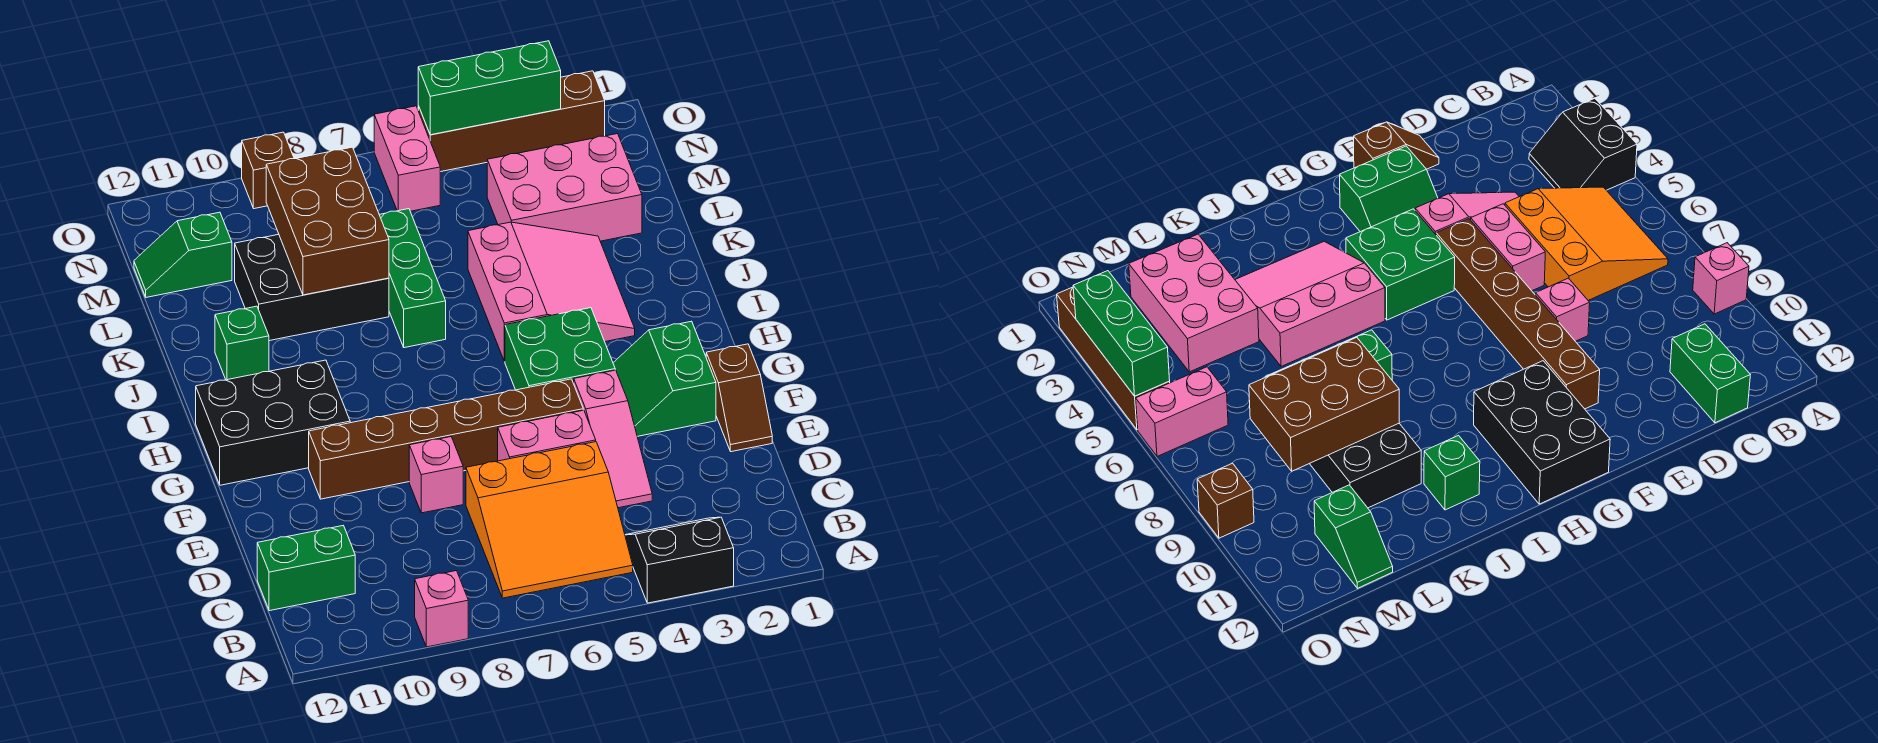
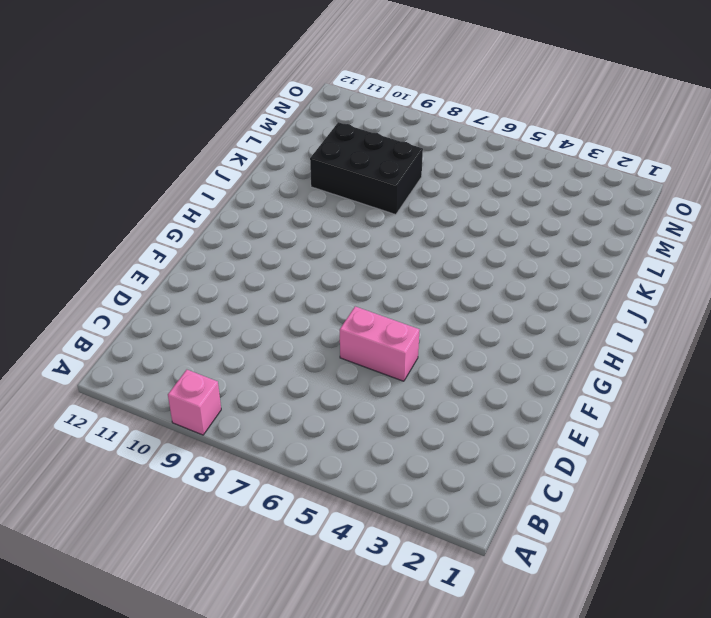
none -> black slope A3:B4 level 1 top A
none -> orange slope B5:D7 level 1 top D
none -> green brick C11:C12 level 1

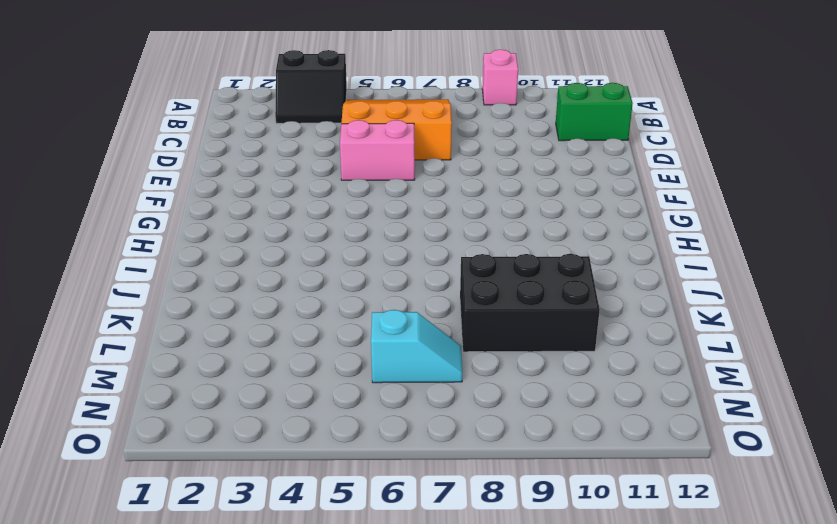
cyan slope M6:M7 level 1 top 6 -> none
none -> pink slope D4:F4 level 1 top F
none -> brown slope E1:F1 level 1 top F
none -> pink brick E8 level 1

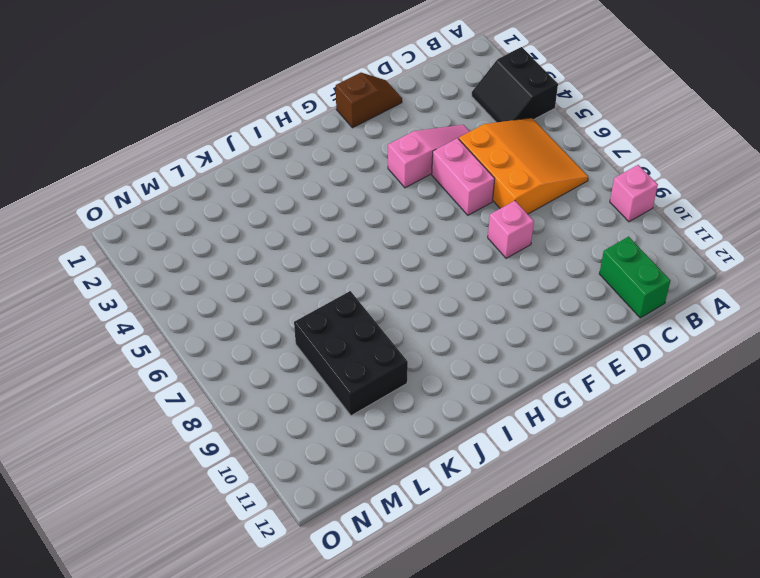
none -> green slope F2:G3 level 1 top 2
none -> brown brick F5:F10 level 1
none -> green brick G4:H5 level 1

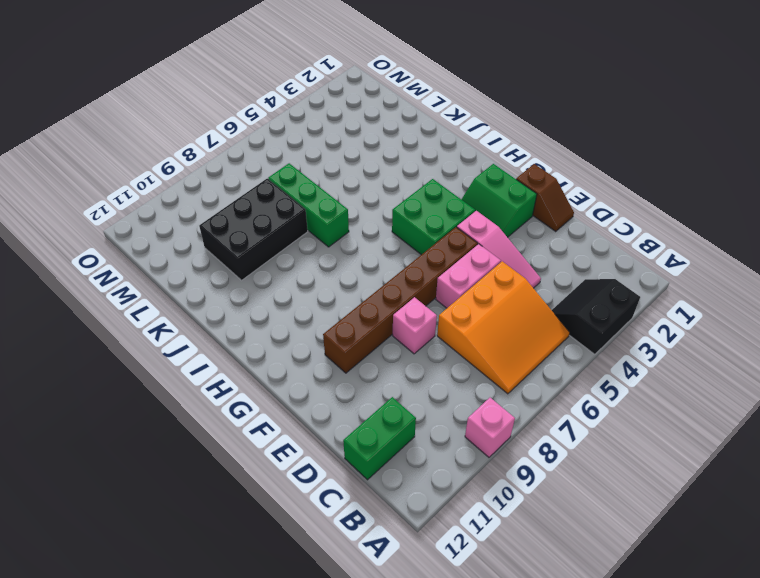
none -> black brick G10:H12 level 1
none -> pink slope I3:K5 level 1 top 5
none -> green brick J11 level 1

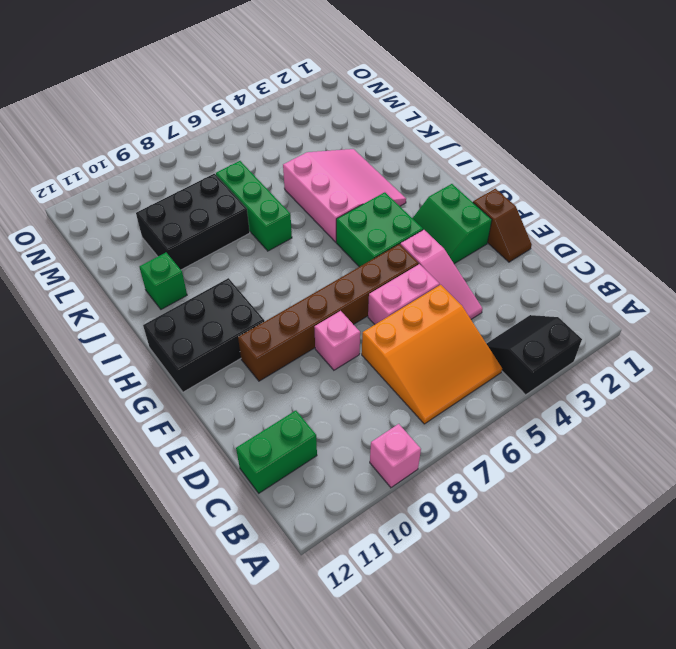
none -> pink brick L2:M4 level 1
none -> green slope M11:M12 level 1 top 11
none -> pink brick N6:O6 level 1

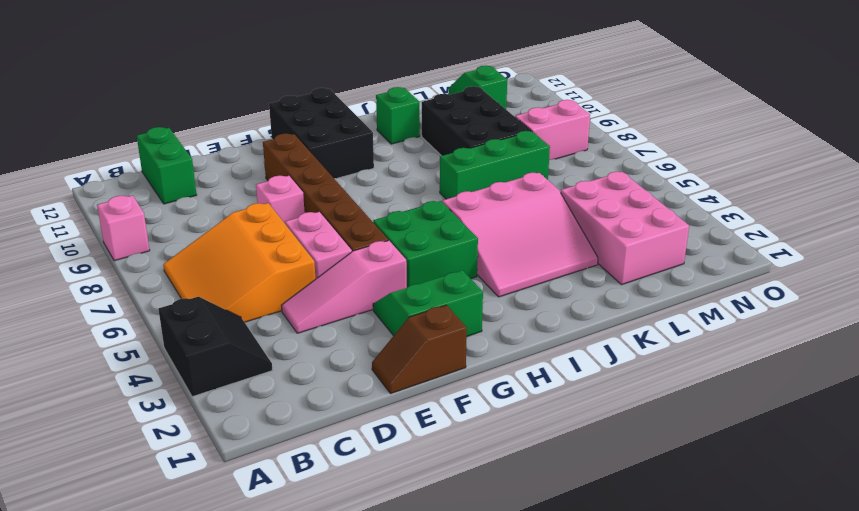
pink brick M8:N8 level 1 -> pink brick N6:O6 level 1
none -> brown brick O2:O5 level 1
none -> brown brick O9 level 1
none -> brown brick K8:M9 level 2

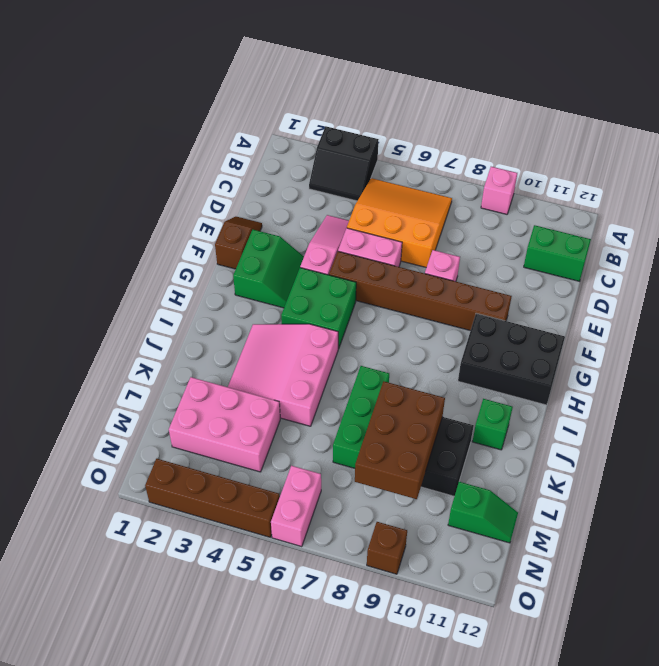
none -> green brick O3:O5 level 2

